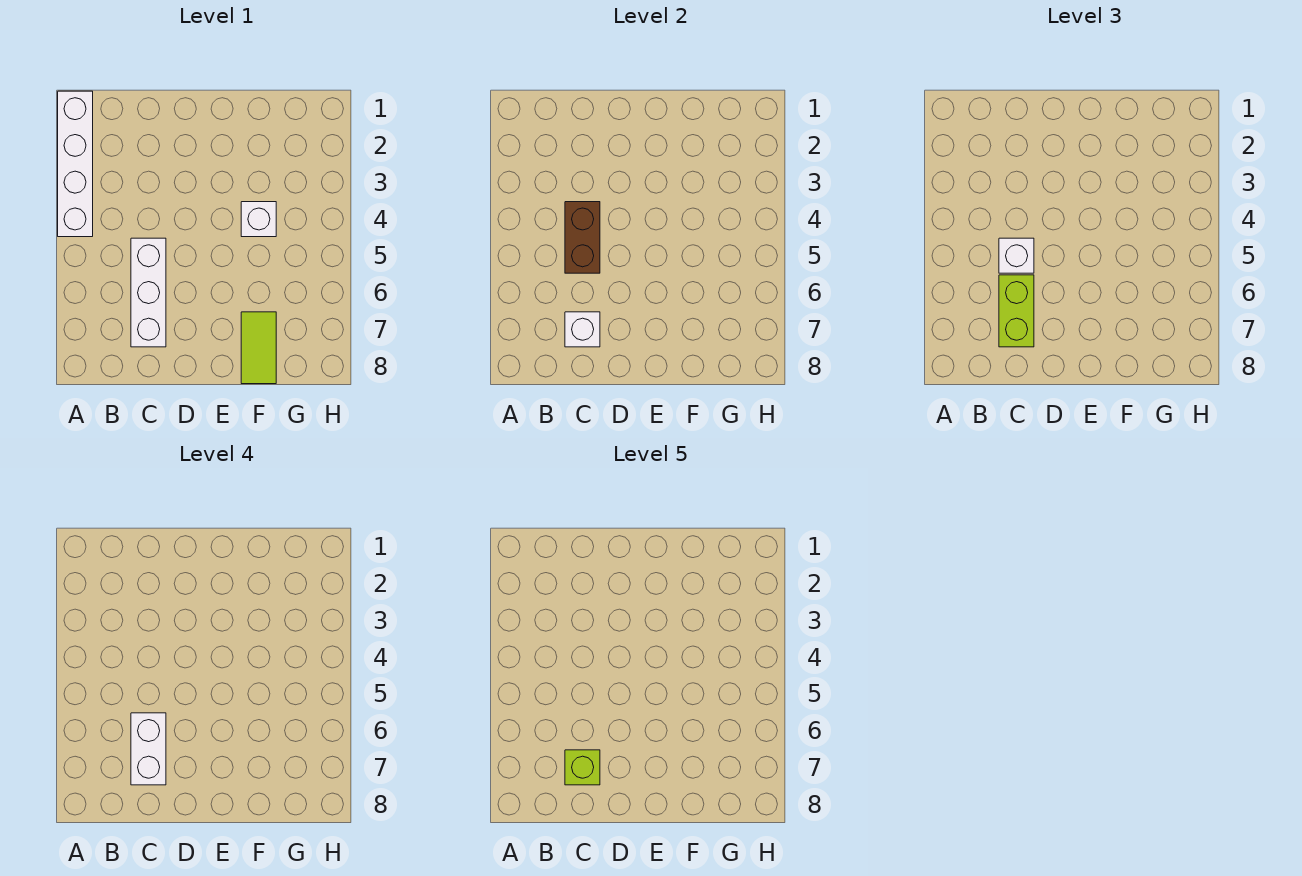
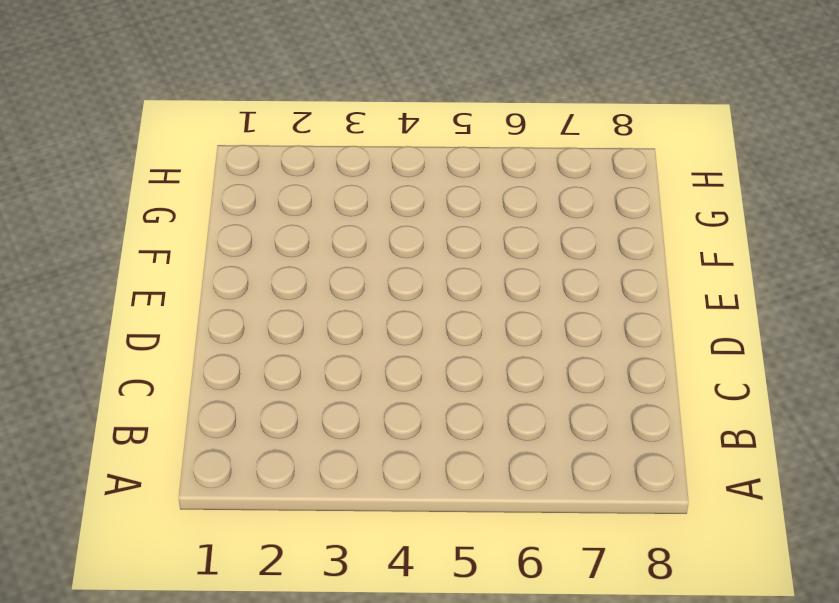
none -> white brick A1:A4 level 1
none -> white brick C5:C7 level 1

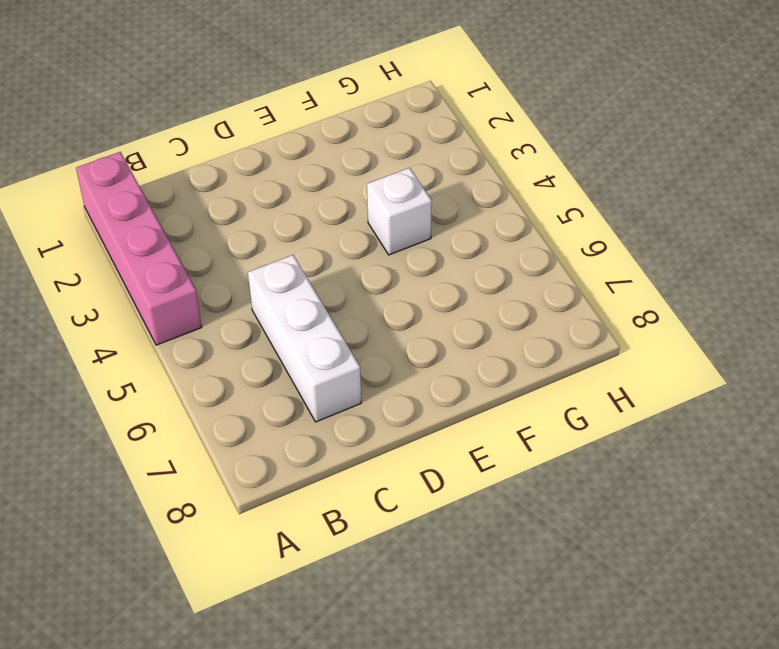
pink brick A1:A4 level 1 -> white brick A1:A4 level 1
none -> lime tile F7:F8 level 1
none -> brown brick C4:C5 level 2

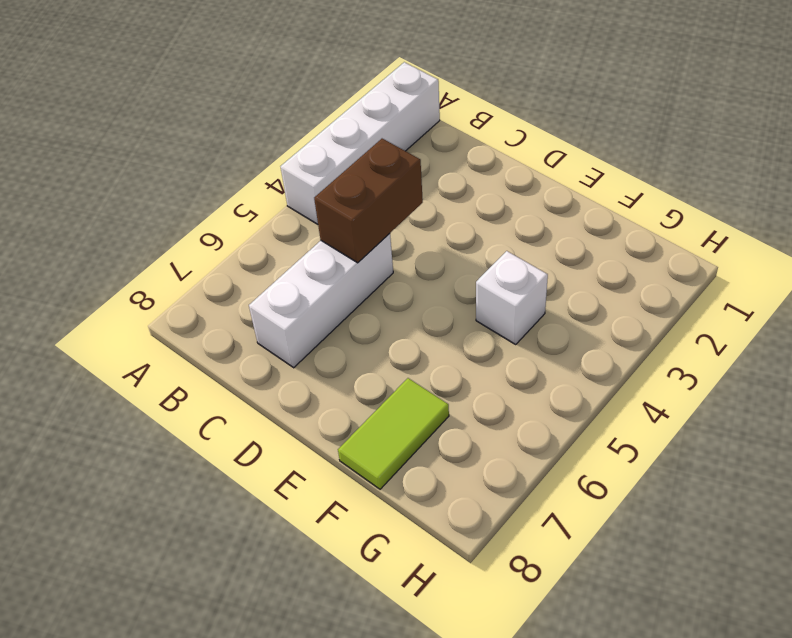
none -> white brick C7 level 2
none -> white brick C5 level 3

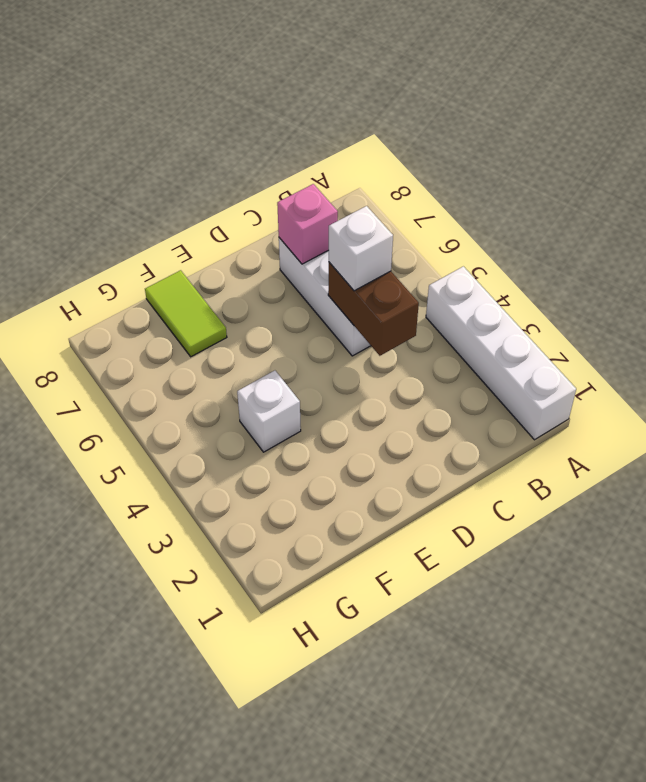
pink brick C7 level 2 -> white brick C7 level 2
none -> lime brick C6:C7 level 3
none -> white brick C6:C7 level 4

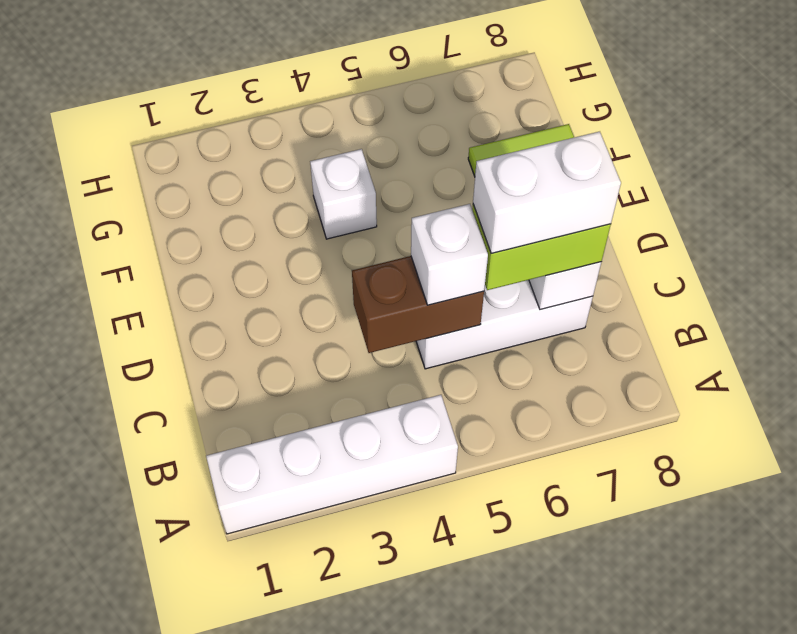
none -> lime brick C7 level 5

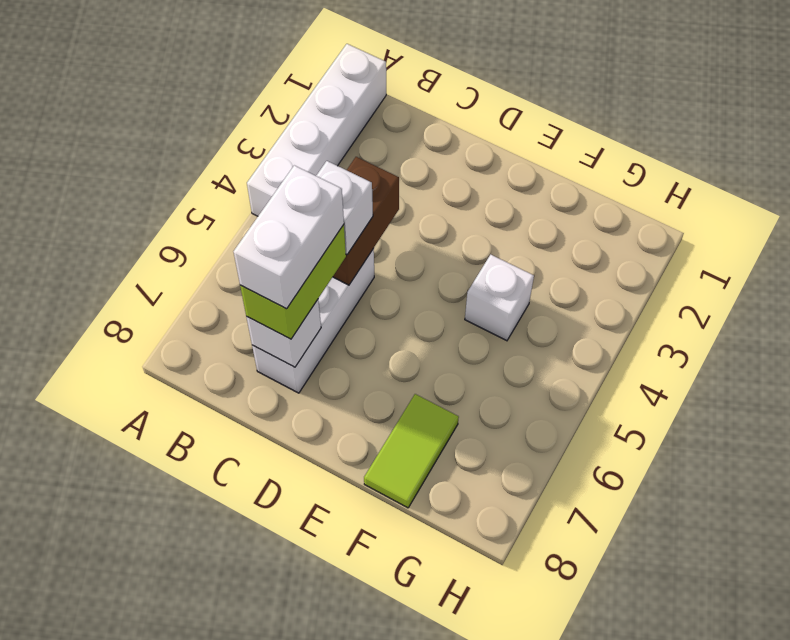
none -> lime brick C7 level 5

